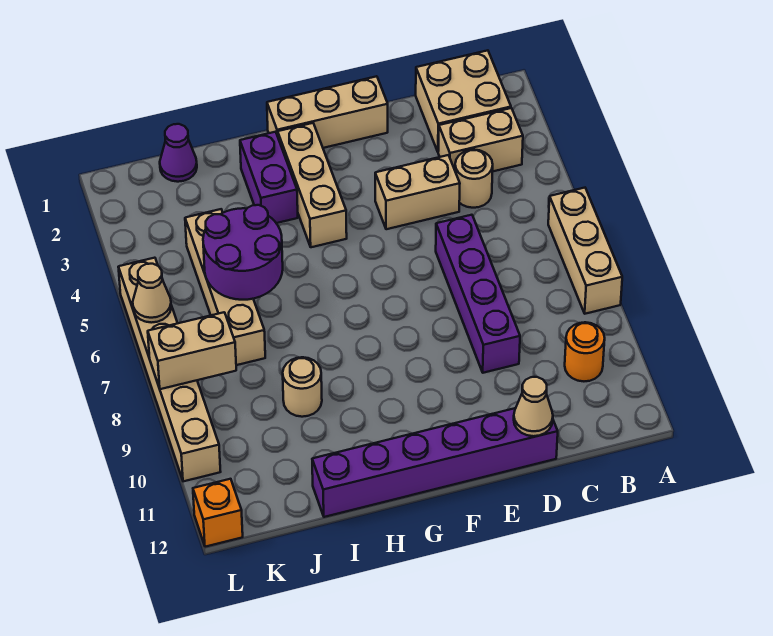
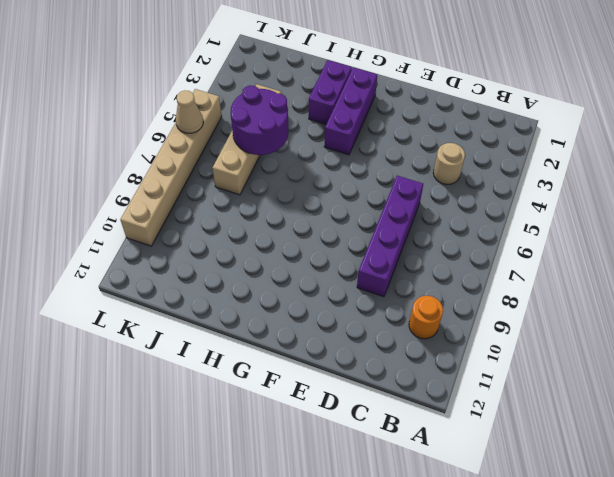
purple brick G2:G4 level 1 -> tan brick G2:G4 level 1
none -> tan brick A6:A8 level 1
none -> tan brick B1:C2 level 1
none -> tan brick B3:C3 level 1

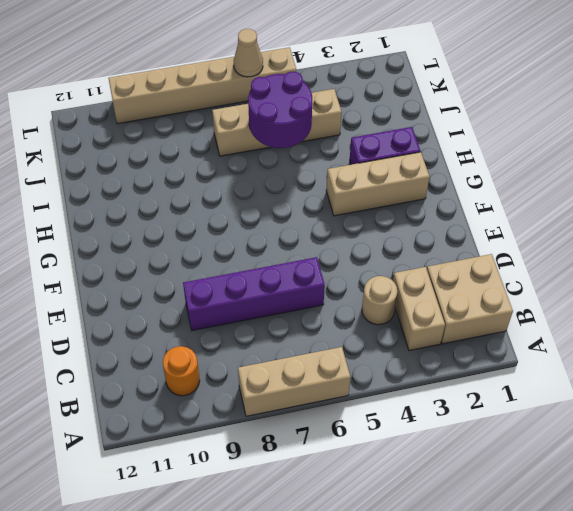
none -> tan brick D4:E4 level 1
none -> purple brick D12:I12 level 1
none -> tan brick E1:G1 level 1

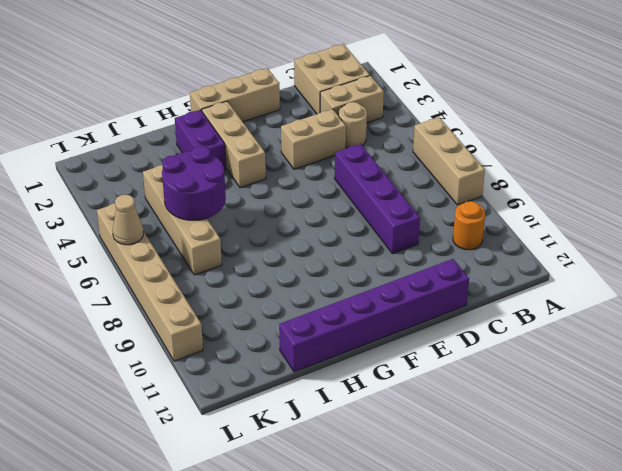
none -> tan round brick I9 level 1
none -> purple cone J1 level 1
none -> orange brick L12 level 1

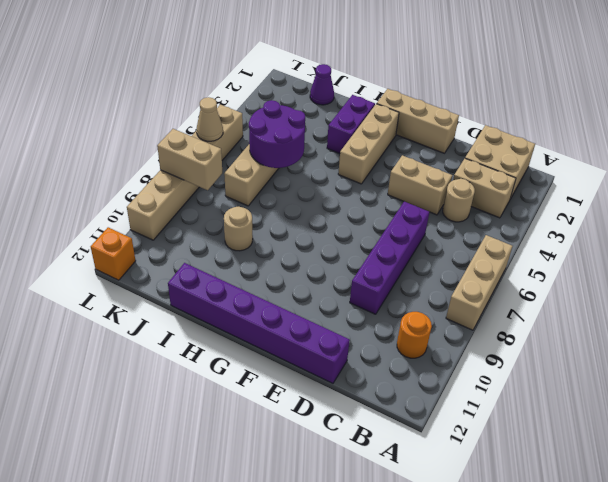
none -> tan cone D12 level 2

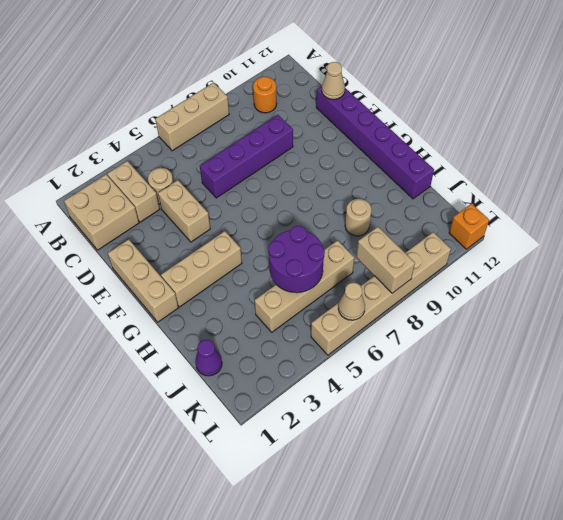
none -> purple brick H2:H3 level 1

